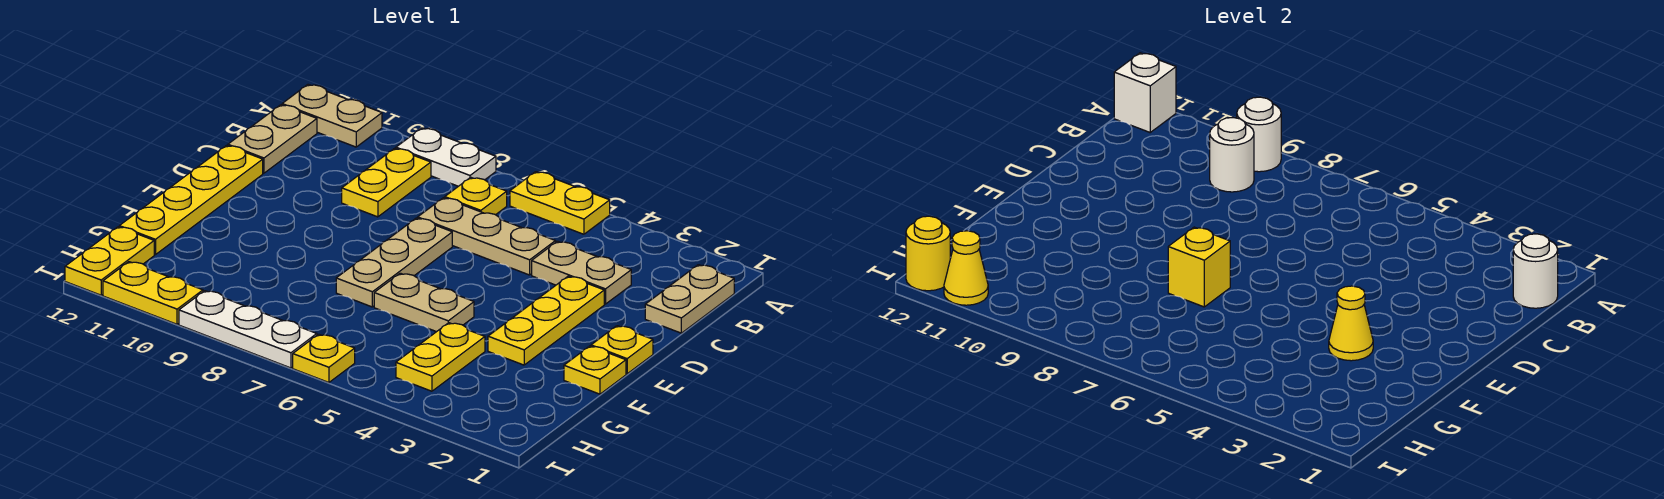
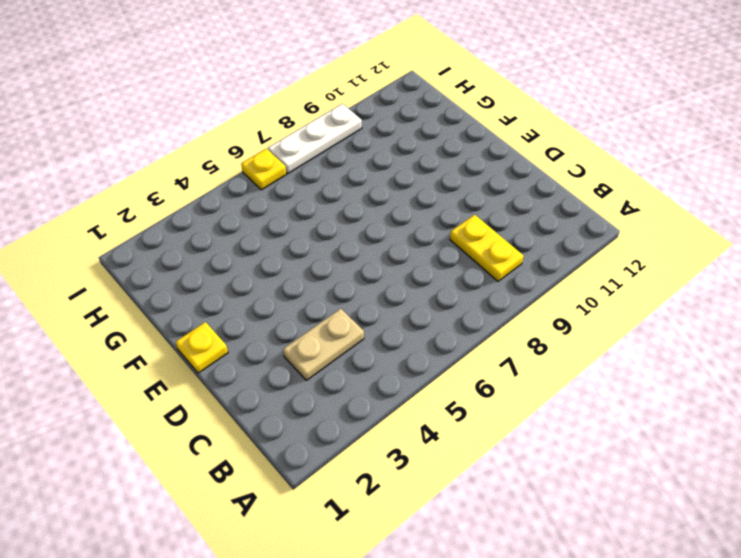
none -> yellow plate A5:A6 level 1
none -> white plate A8:A9 level 1
none -> tan plate A11:A12 level 1

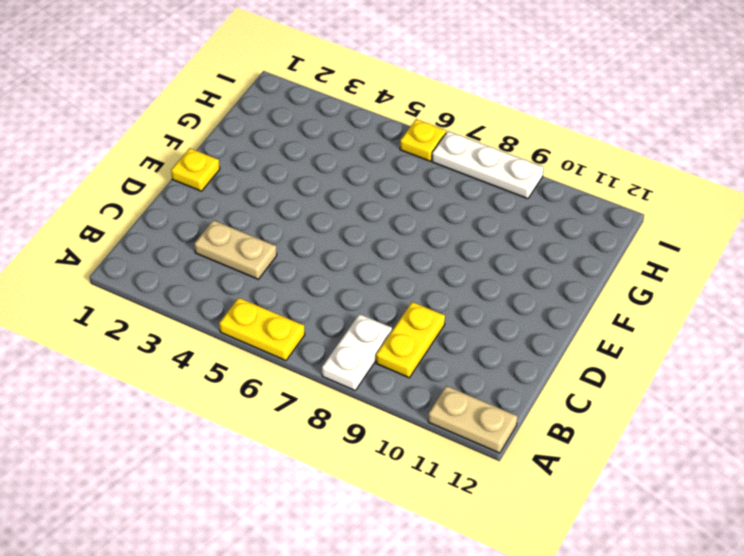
white plate A8:B8 level 1 -> white plate A8:A9 level 1
none -> tan plate B1:C1 level 1
none -> yellow plate B7 level 1
none -> tan plate B12:C12 level 1

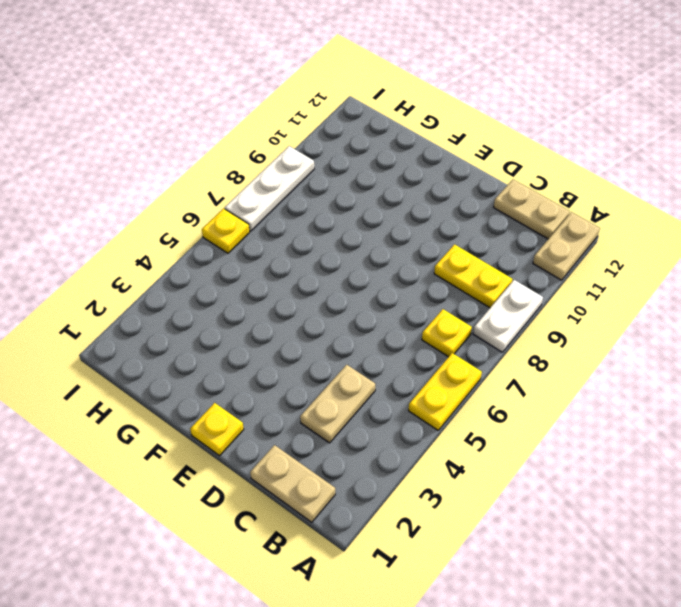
none -> tan plate C5:C7 level 1
none -> yellow plate D3:F3 level 1
none -> tan plate D7:F7 level 1

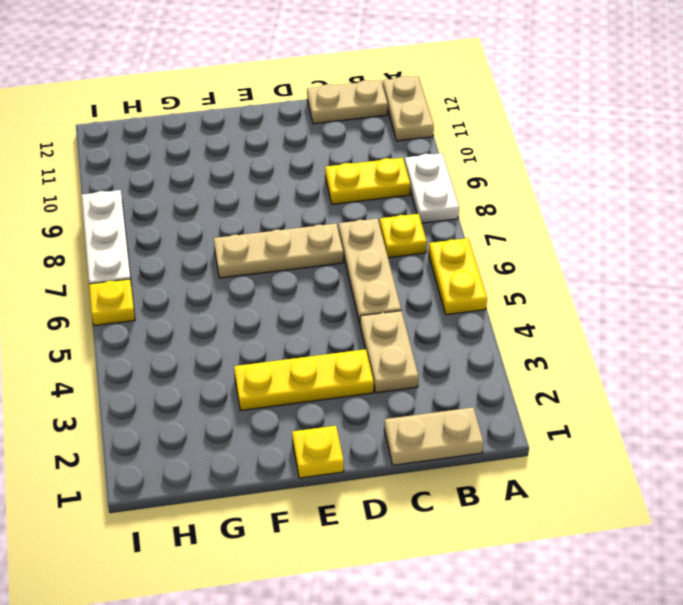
none -> yellow plate D12:G12 level 1
none -> yellow plate F1 level 1
none -> tan plate F5:F6 level 1

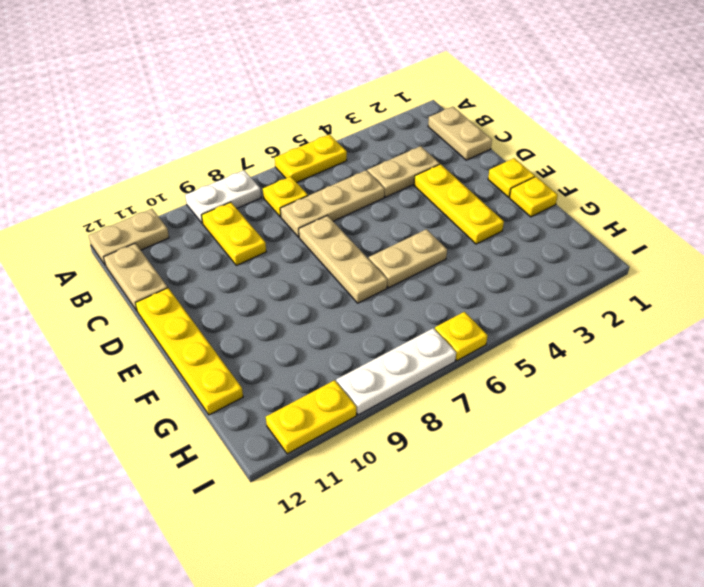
none -> yellow plate G4:H4 level 1
none -> yellow plate H12:I12 level 1
none -> white round brick A9 level 2

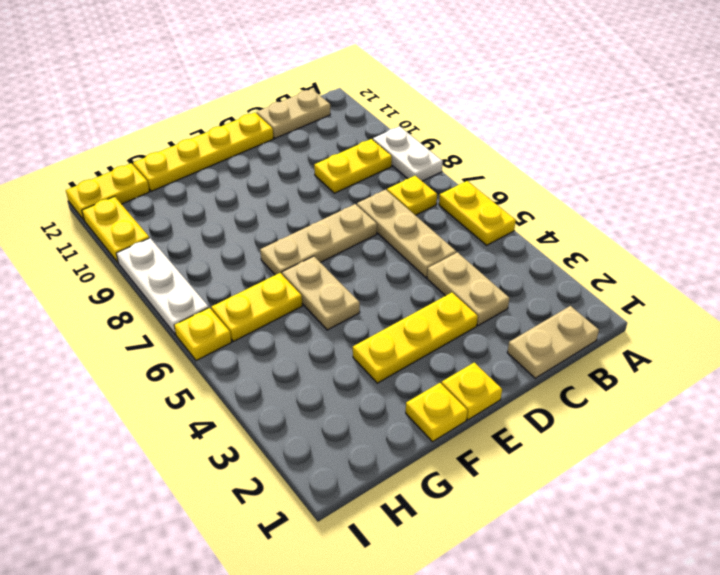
yellow plate G6:H6 level 1 -> yellow plate G4:H4 level 1
none -> tan plate A11:A12 level 1
none -> white round brick A9 level 2
none -> white brick A12 level 2

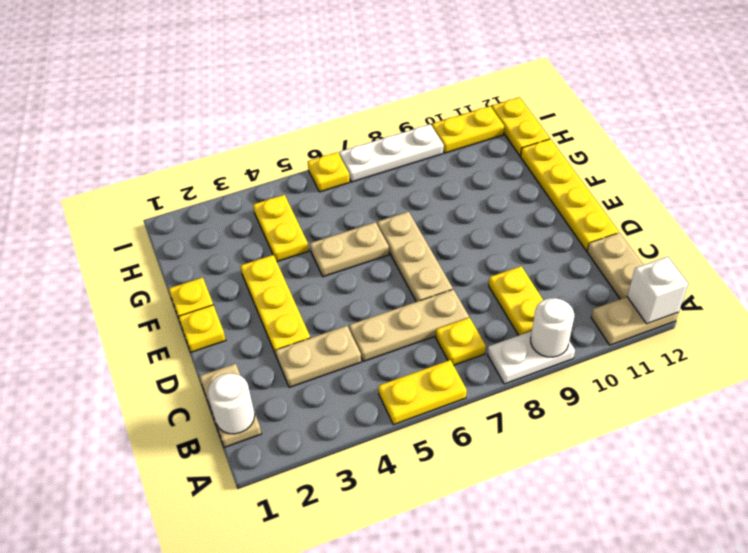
none -> white round brick B9 level 2
none -> yellow cone F3 level 2
none -> yellow brick F7 level 2

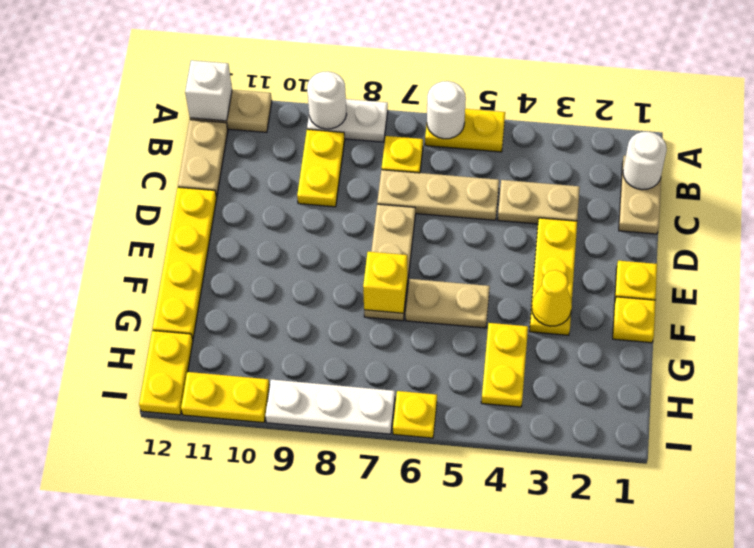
white round brick A6 level 2 -> white round brick B9 level 2
none -> yellow cone I11 level 2
none -> yellow round brick I12 level 2

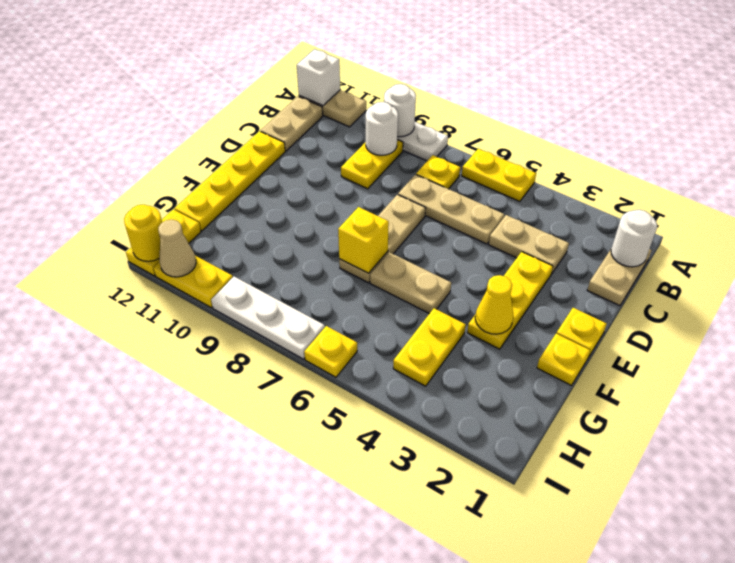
tan cone I11 level 2 -> yellow cone I11 level 2

